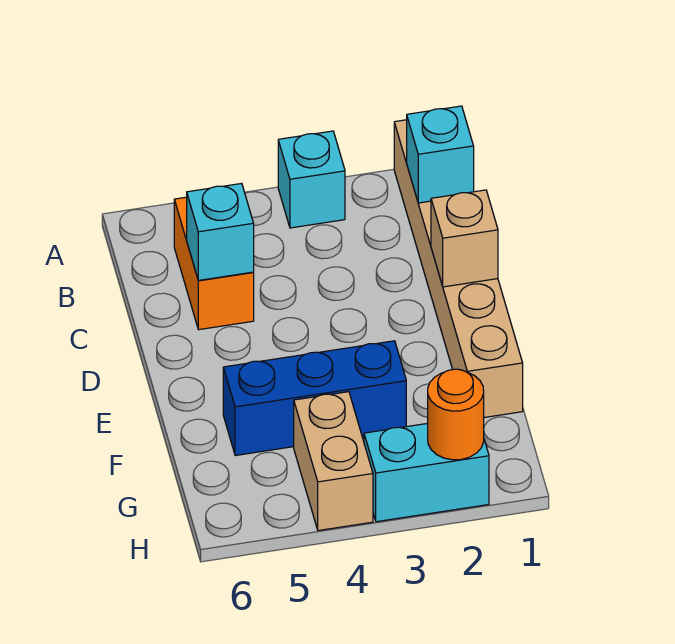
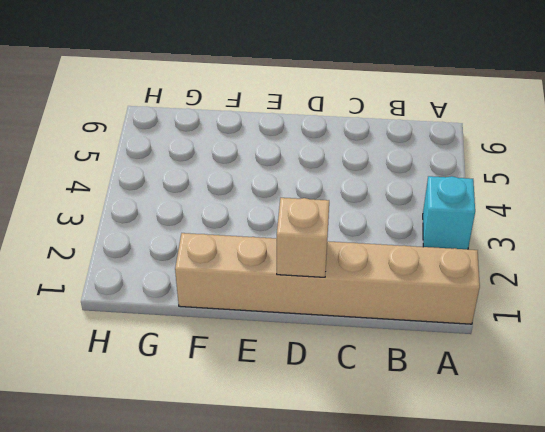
none -> orange brick B5:C5 level 1
none -> blue brick F3:F5 level 1

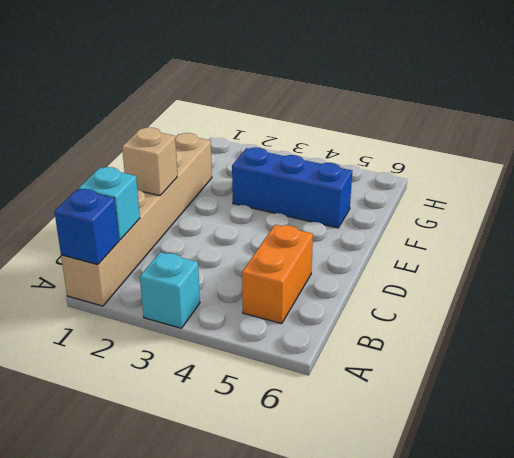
blue brick A1 level 2 -> none
none -> tan brick G4:H4 level 1
none -> cyan brick H2:H3 level 1

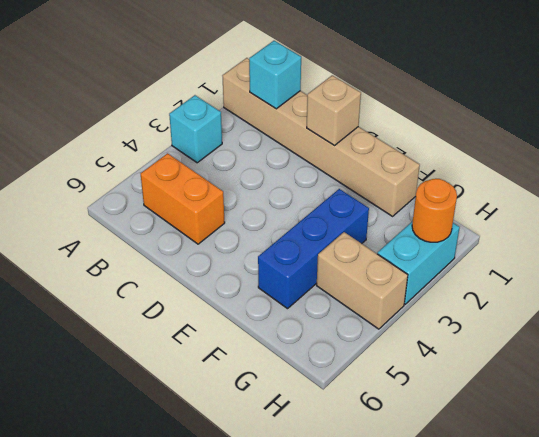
none -> cyan brick C5 level 2

